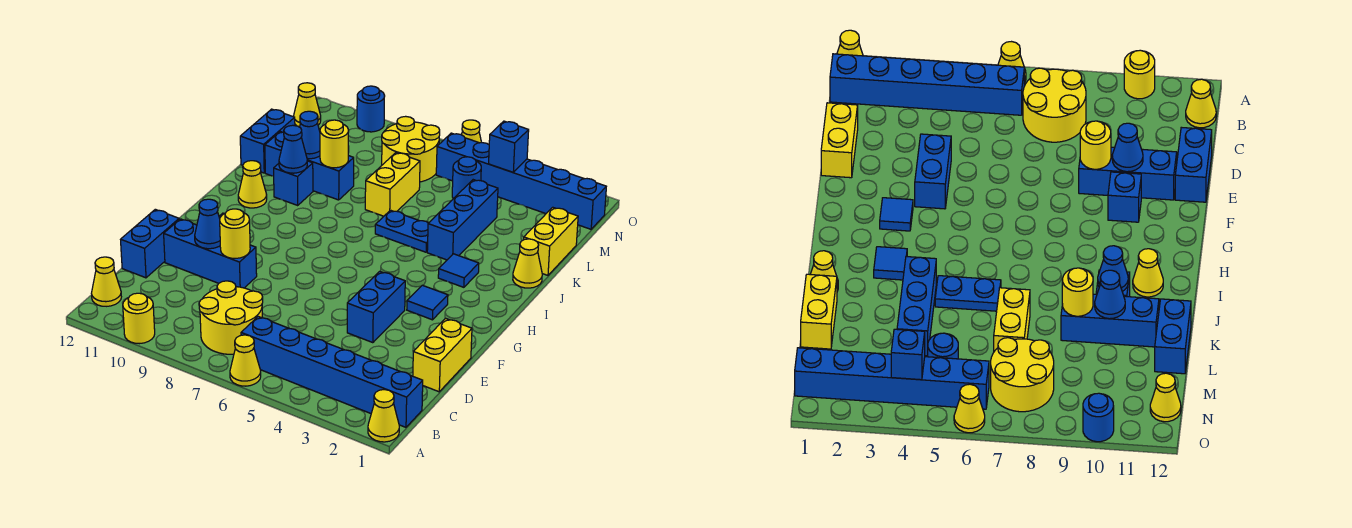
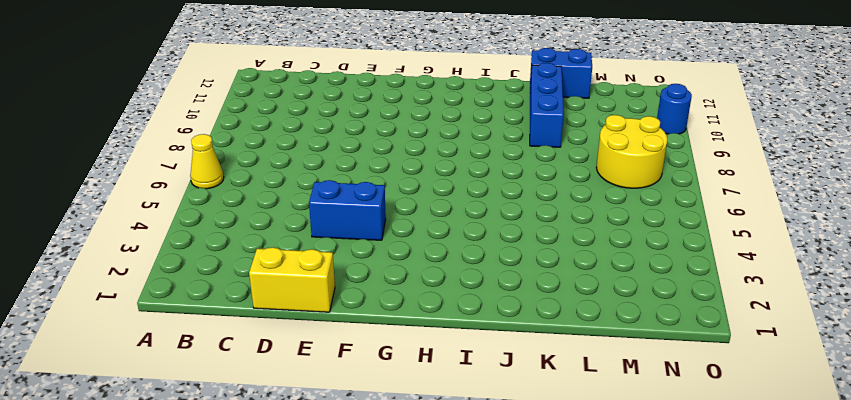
none -> yellow cone A1 level 1
none -> yellow round brick A10 level 1
none -> blue brick B1:B6 level 1
none -> yellow round brick B7:C8 level 1

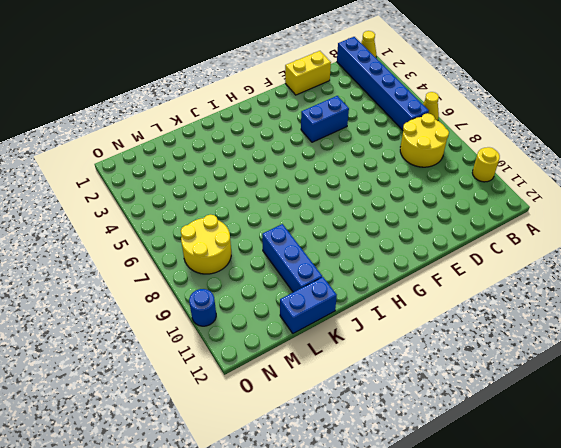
none -> yellow cone B12 level 1
none -> blue brick D12:E12 level 1
none -> blue brick E9:E11 level 1
none -> blue brick F10 level 1

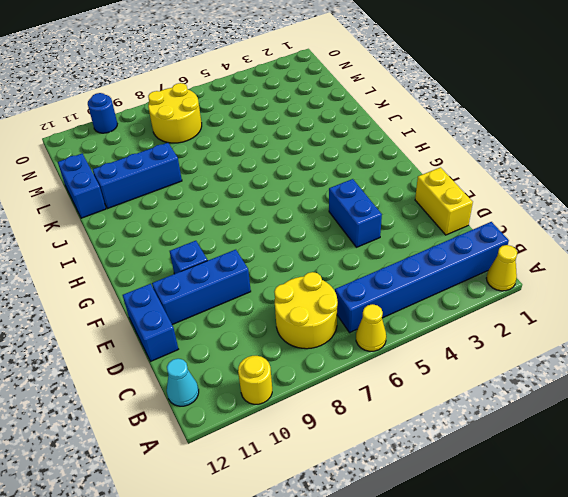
cyan cone B12 level 1 -> yellow cone B12 level 1
none -> blue tile G3 level 1
none -> blue tile I3 level 1
none -> yellow cone I11 level 1
none -> yellow cone J1 level 1

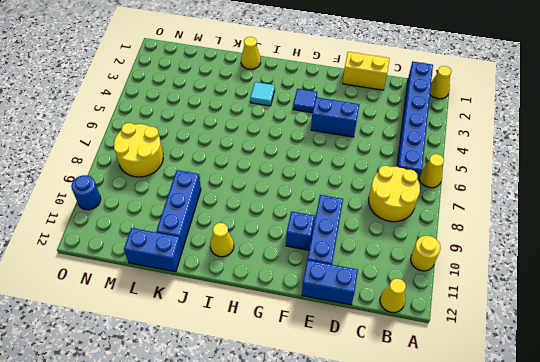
cyan tile I3 level 1 -> blue tile I3 level 1
none -> blue brick J4:L4 level 1
none -> blue plate J5:J6 level 1
none -> blue brick J10 level 1
none -> yellow brick K1:L1 level 1

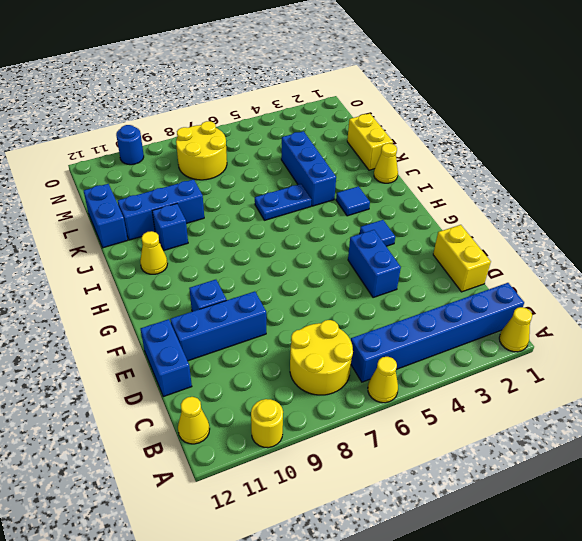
none -> yellow brick K7:L7 level 1
none -> blue round brick M5 level 1
none -> blue brick N1:N6 level 1
none -> yellow cone N12 level 1

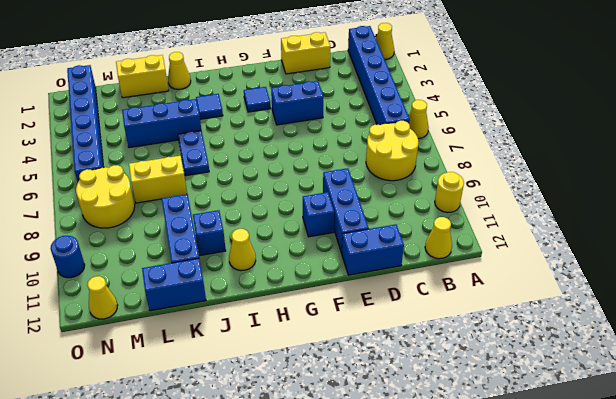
none -> blue round brick M5 level 1
none -> yellow cone O6 level 1
none -> yellow round brick E9 level 2
none -> blue cone E10 level 2

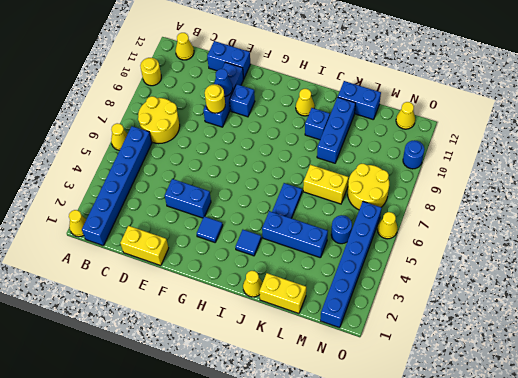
none -> blue cone J10 level 2
none -> yellow round brick K9 level 2
none -> blue cone K10 level 2
none -> blue brick N4 level 2

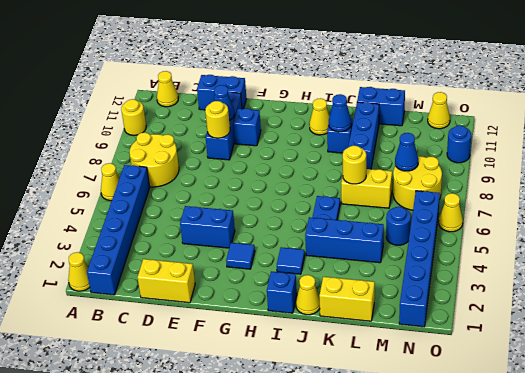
blue brick I1 level 1 -> blue brick N4 level 2
yellow round brick K7 level 2 -> yellow round brick K9 level 2
blue cone M8 level 2 -> blue cone K10 level 2

